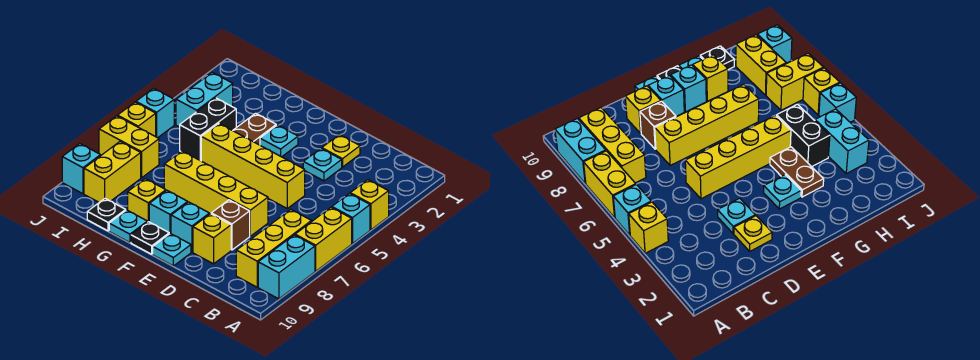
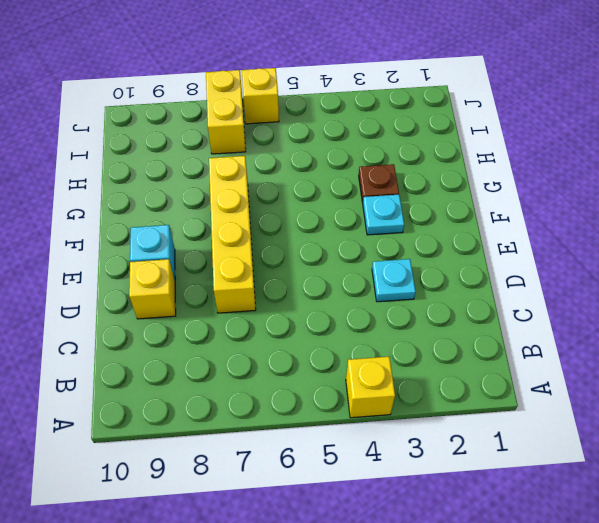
brown plate G3 level 1 -> brown plate G3:G4 level 1
none -> cyan brick A5 level 1
none -> yellow brick A6:A7 level 1
none -> cyan brick A8:A9 level 1

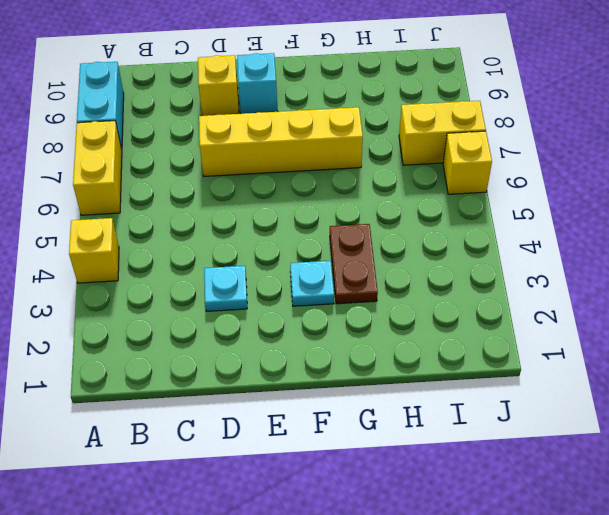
none -> cyan brick A5 level 1
none -> yellow brick B7:B9 level 1
none -> yellow plate D2 level 1

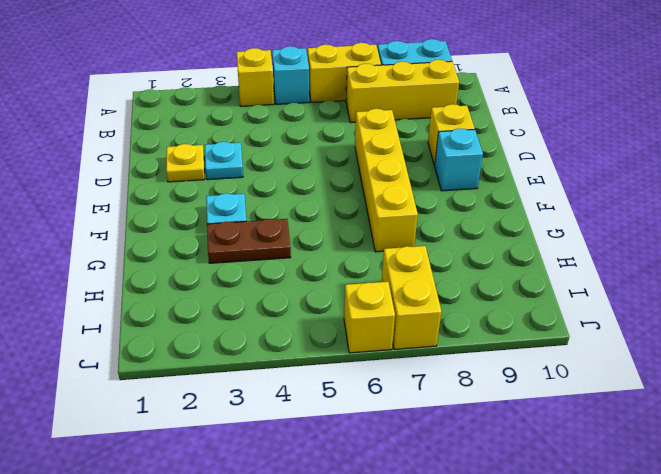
none -> yellow brick D5:G5 level 1
none -> brown brick D8 level 1
none -> cyan plate E10 level 1

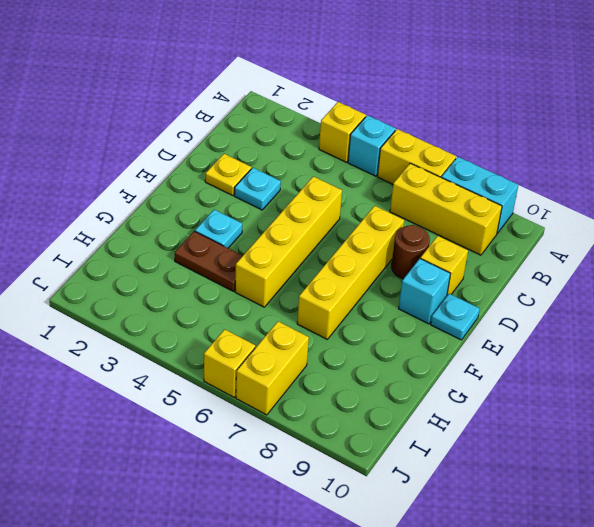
brown round brick D8 level 1 -> brown brick D8 level 1
none -> cyan brick F9 level 1
none -> black plate F10 level 1
none -> yellow brick G9 level 1

